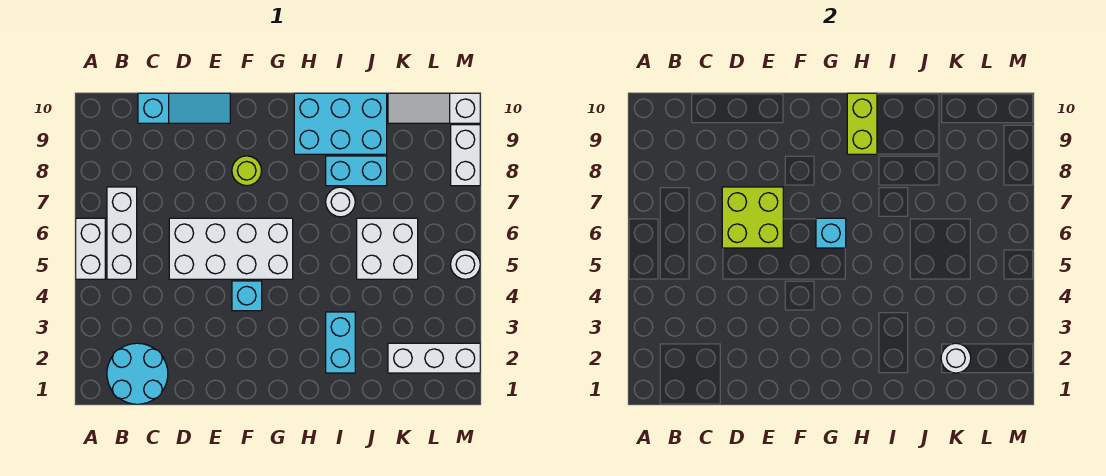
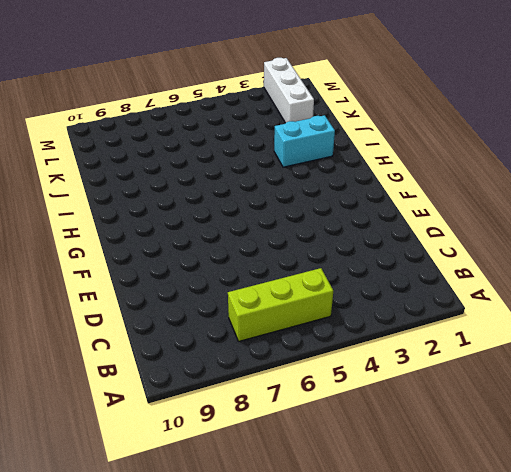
lime brick B5:B7 level 1 -> white brick B5:B7 level 1
none -> white brick A5:A6 level 1
none -> cyan round brick B1:C2 level 1
none -> cyan slope C10:E10 level 1 top C

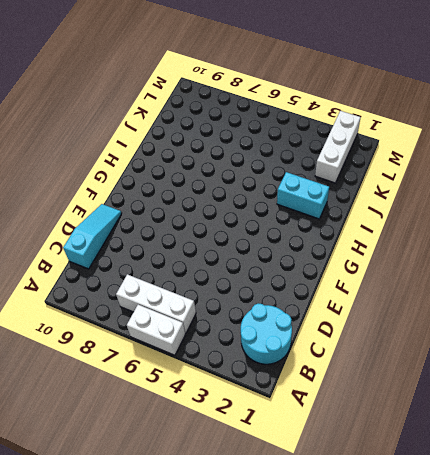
none -> white brick D5:G6 level 1
none -> cyan brick F4 level 1
none -> lime round brick F8 level 1

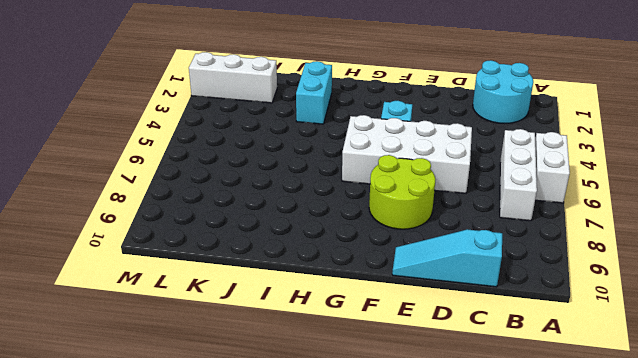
lime round brick E7:F8 level 1 -> lime round brick F8 level 1
none -> cyan brick H9:J10 level 1
none -> white round brick I7 level 1
none -> cyan brick I8:J8 level 1

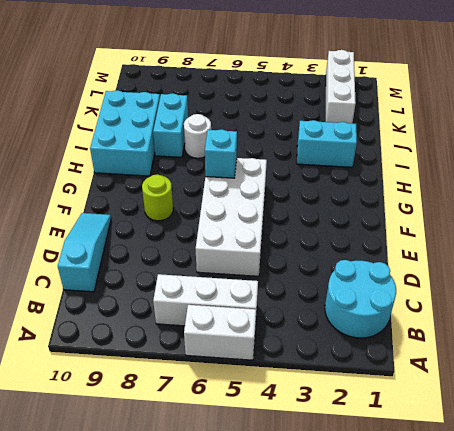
none -> cyan brick F4 level 1
none -> white brick J5:K6 level 1
none -> white slope K10:M10 level 1 top M

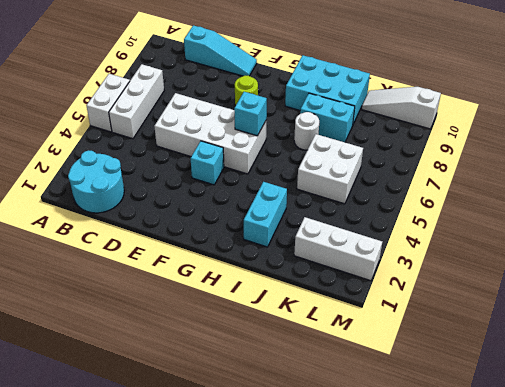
none -> white round brick M5 level 1
none -> white brick M8:M9 level 1
none -> lime brick D6:E7 level 2

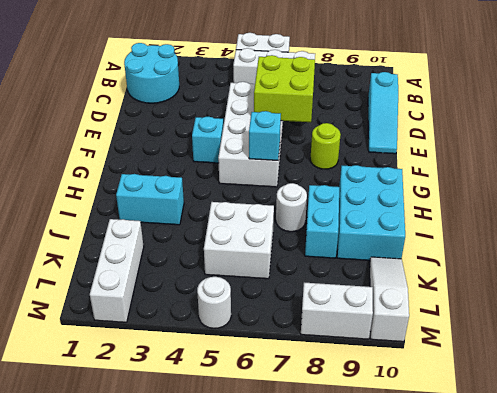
none -> lime brick H9:H10 level 2
none -> white round brick K2 level 2

